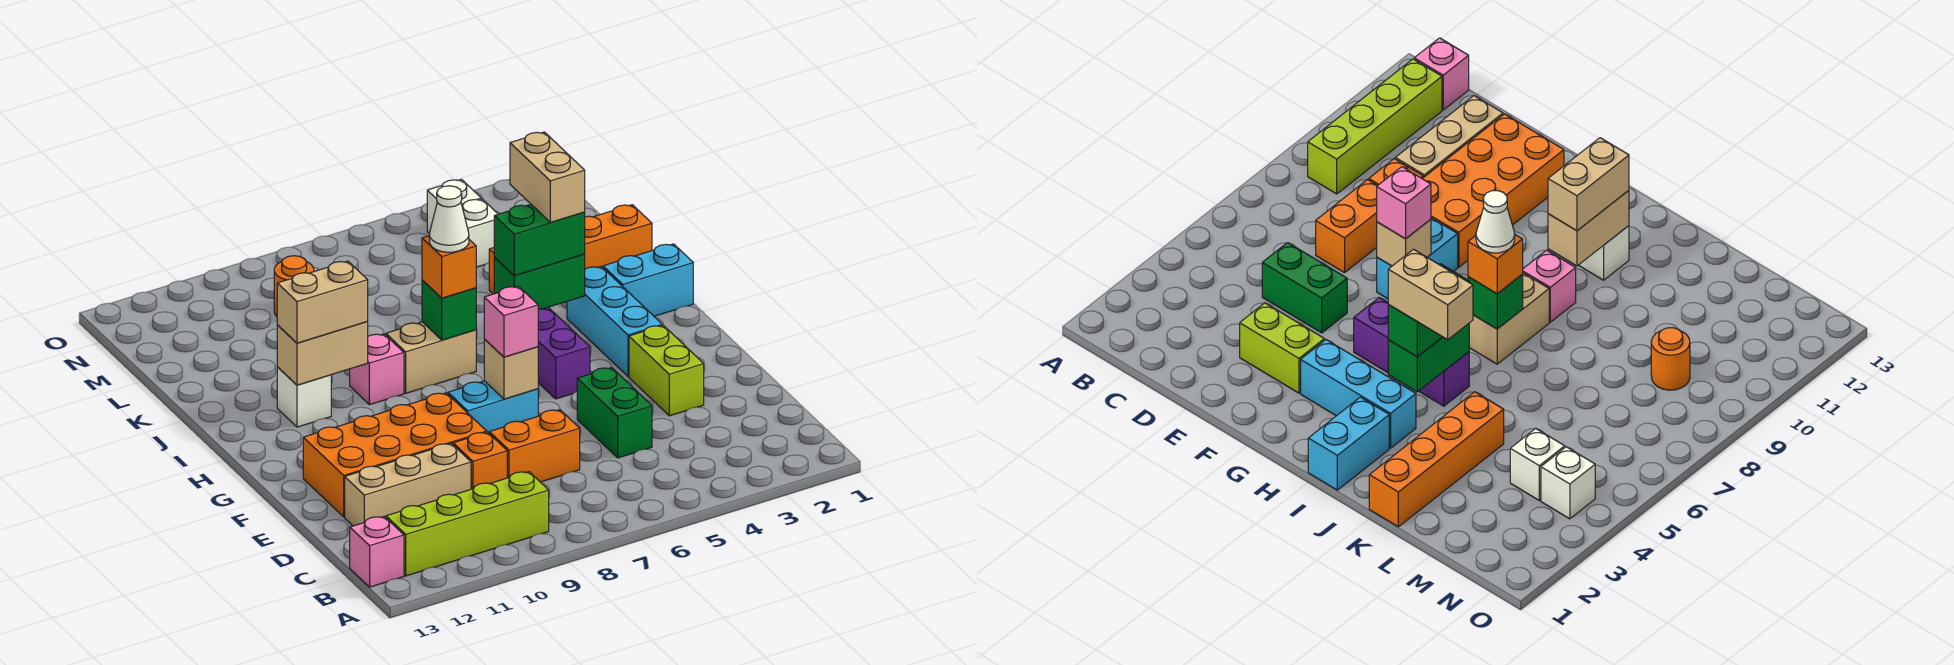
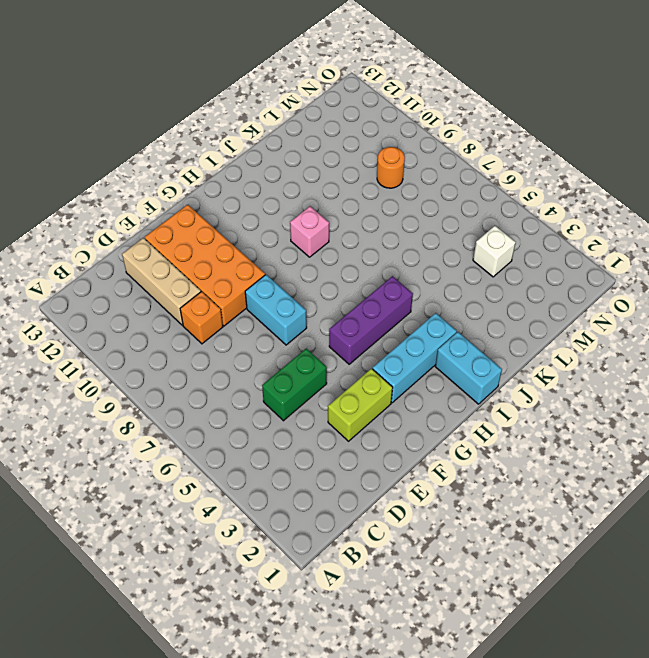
none -> lime brick B9:B12 level 1
none -> pink brick B13 level 1
none -> orange brick D7:D8 level 1

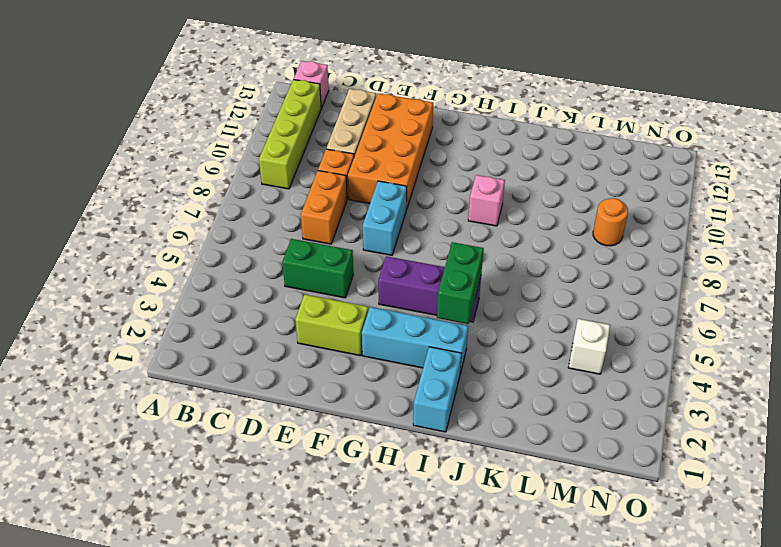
none -> tan brick I7:I8 level 1
none -> white brick I11 level 1
none -> orange brick K1:K4 level 1

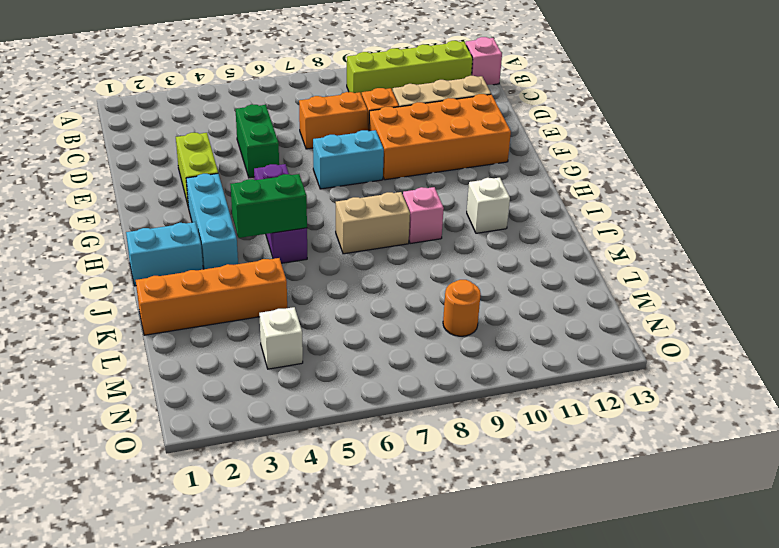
none -> white brick N4 level 1
none -> tan brick F7 level 2
none -> green brick I7 level 2

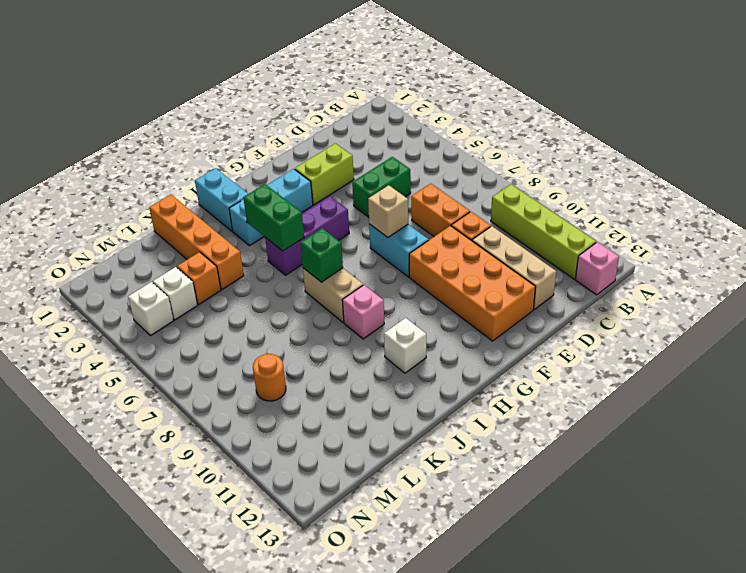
orange brick L4 level 1 -> orange brick I7 level 3
none -> tan brick I10:I11 level 2
none -> pink brick F7 level 3
none -> green brick I4:I5 level 3

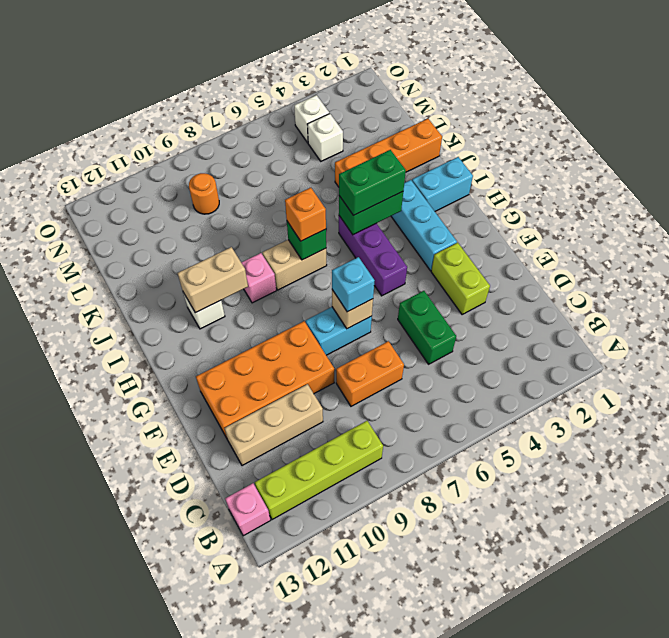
cyan brick F7 level 3 -> pink brick F7 level 3
none -> orange brick D9 level 1
none -> tan brick I10:I11 level 3
none -> tan brick I4:J4 level 4

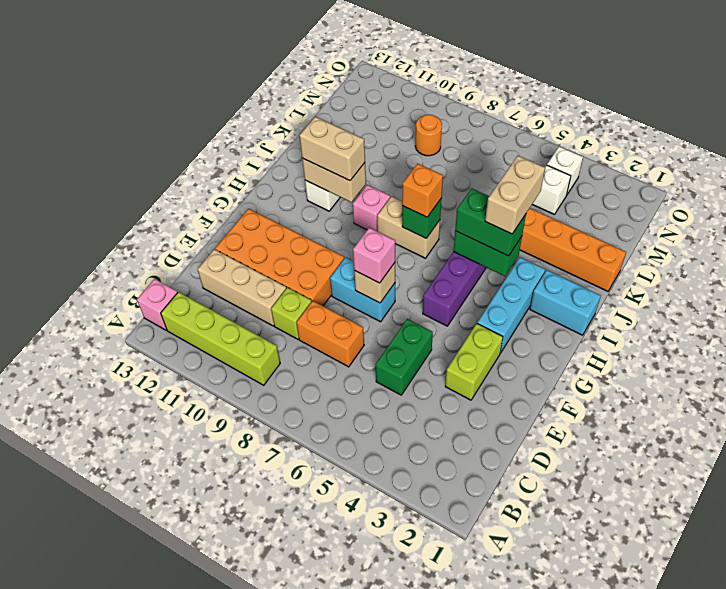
lime brick D9 level 1 -> orange brick D9 level 1
none -> white cone I7 level 4

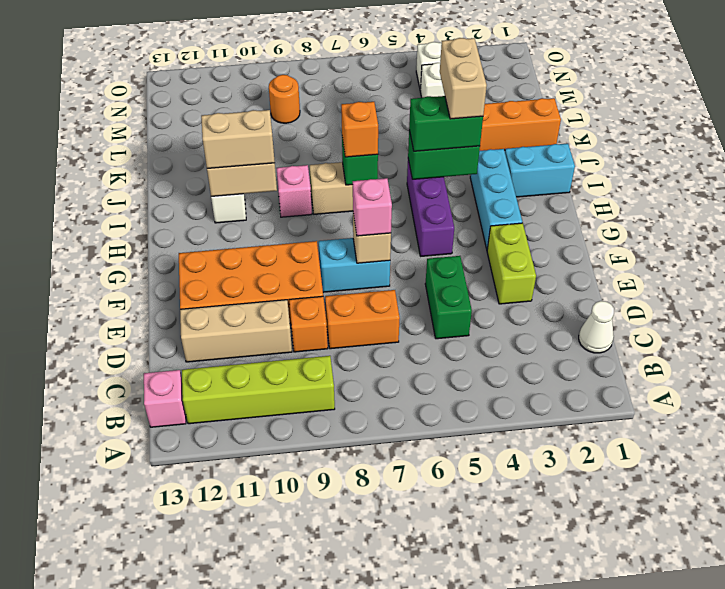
white cone C1 level 1 -> white cone I7 level 4

